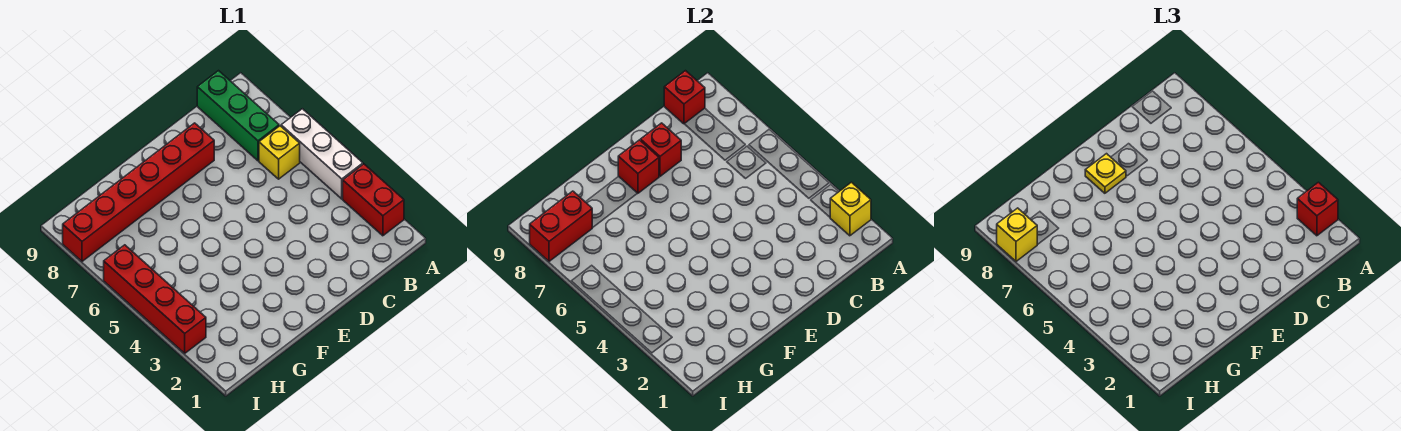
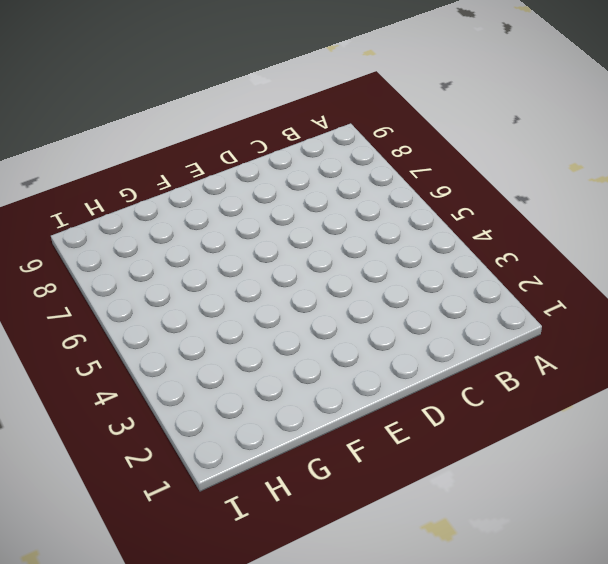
none -> red brick A2:A3 level 1
none -> white brick A4:A6 level 1
none -> yellow brick B6 level 1

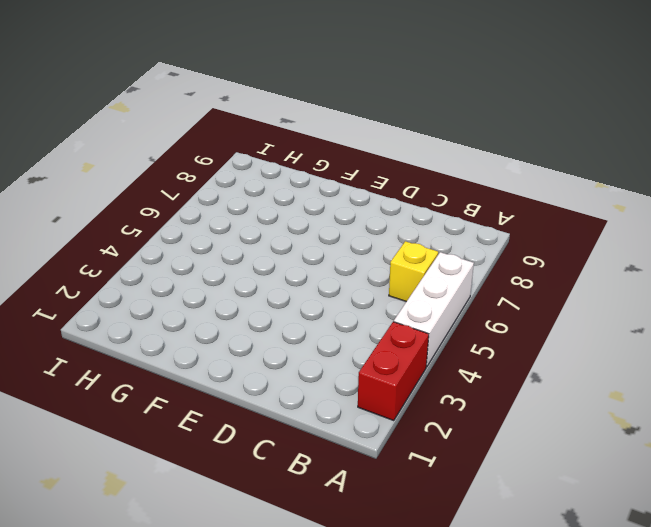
none -> green brick B7:B9 level 1
none -> red brick D8:I8 level 1
none -> red brick I3:I6 level 1

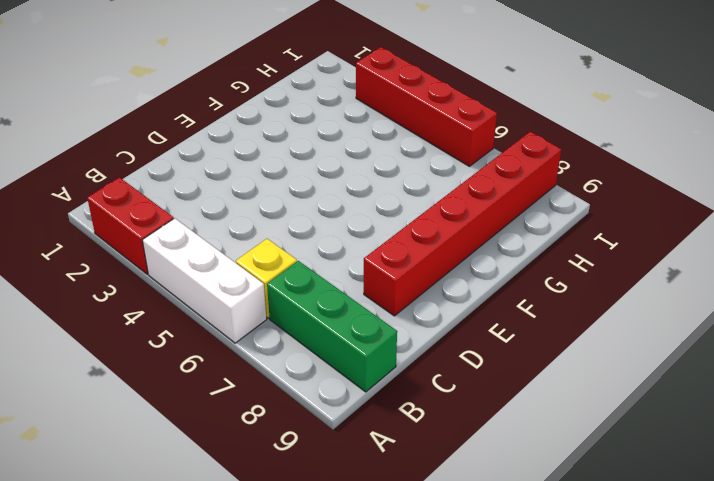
none -> yellow brick A2 level 2
none -> red brick B9 level 2
none -> red brick D8 level 2

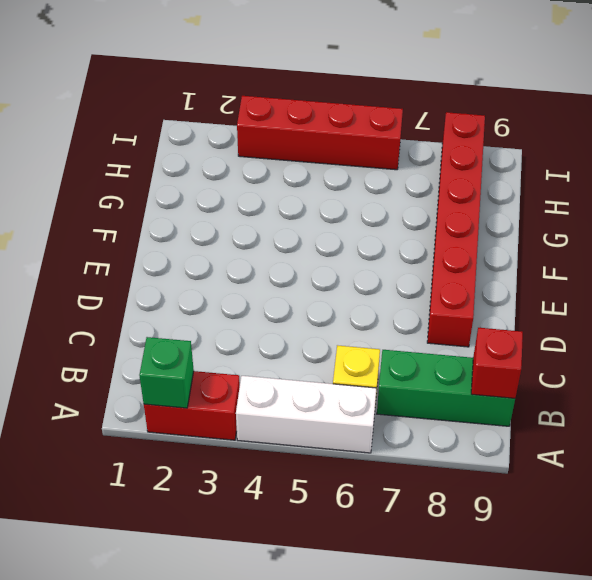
green brick A2 level 2 -> yellow brick A2 level 2
none -> red brick D8 level 2
none -> red brick E8 level 2
none -> red brick H8:I8 level 2

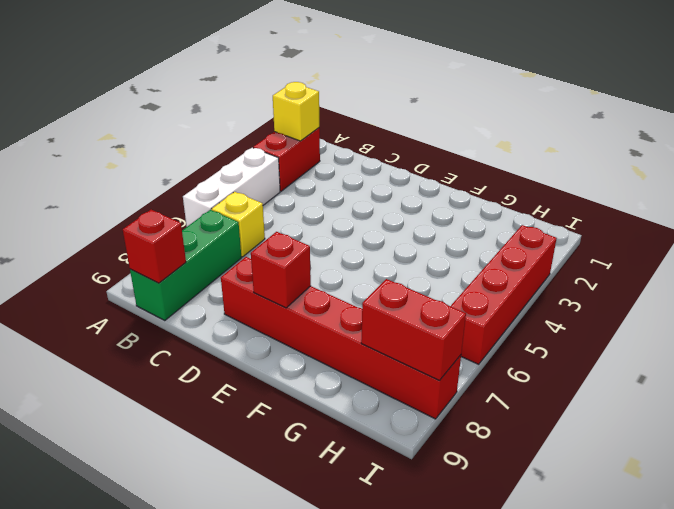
none -> red brick D8 level 2
none -> red brick A2 level 3
none -> yellow plate E8 level 3

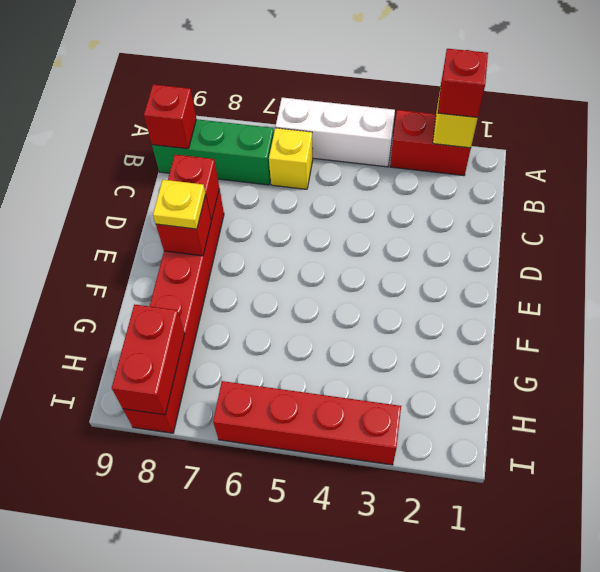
none -> yellow brick I8 level 3

